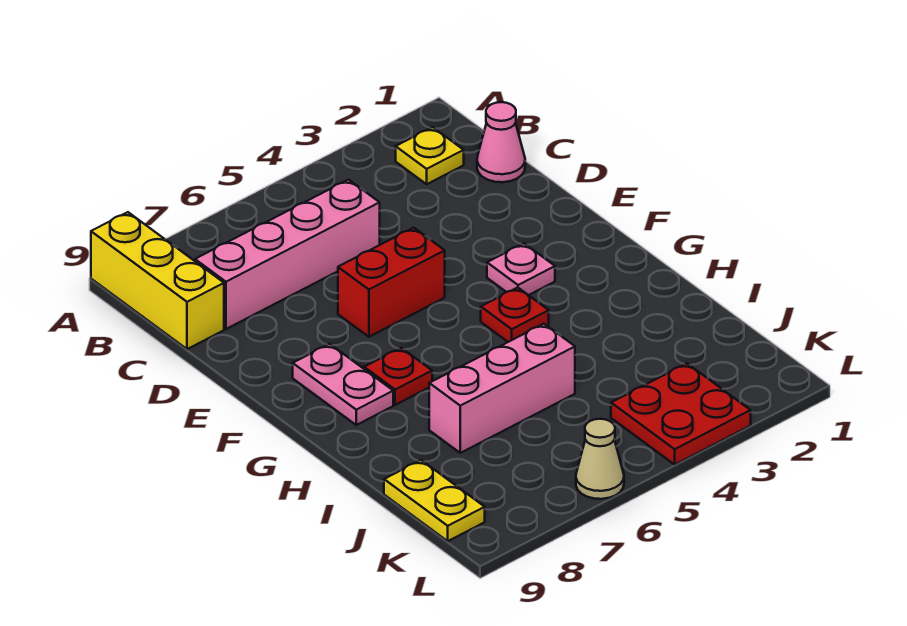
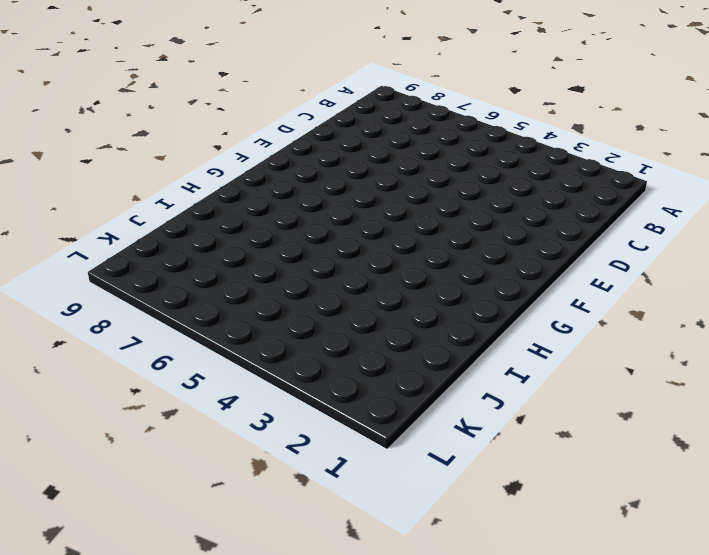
none -> yellow brick A9:C9 level 1
none -> yellow plate B2 level 1
none -> pink cone C1 level 1

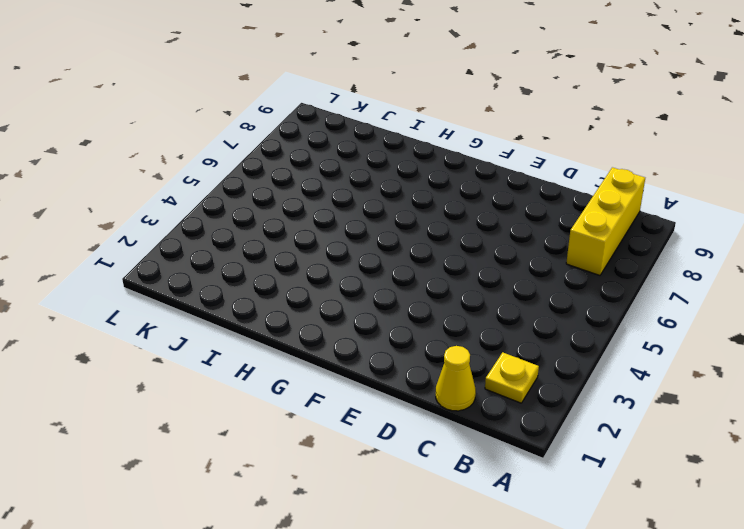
yellow brick B7:B9 level 1 -> yellow brick A9:C9 level 1
yellow cone C1 level 1 -> pink cone C1 level 1
none -> pink brick C5:C8 level 1
none -> red brick E5:E6 level 1
none -> pink plate F3 level 1

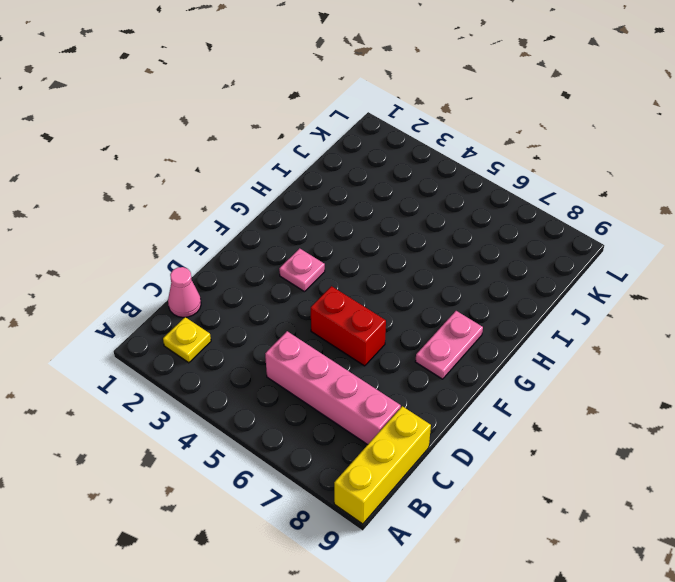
none -> red plate G4 level 1
none -> red plate G7 level 1
none -> pink brick I5:I7 level 1

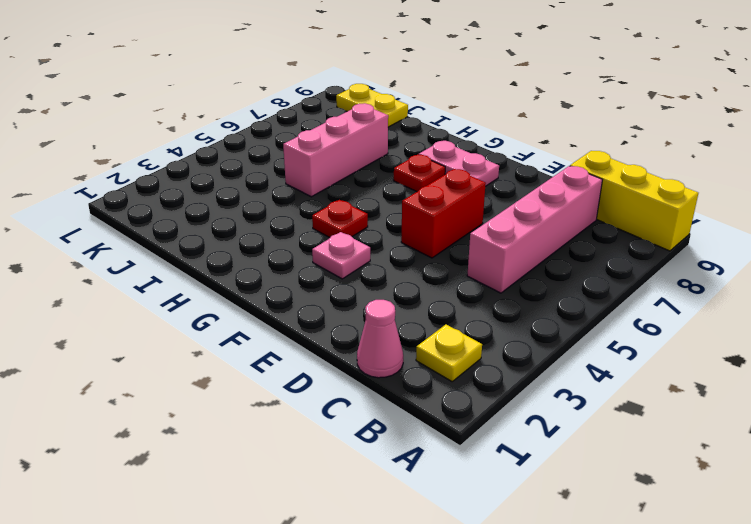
none -> red plate K3:L4 level 1
none -> tan cone L6 level 1

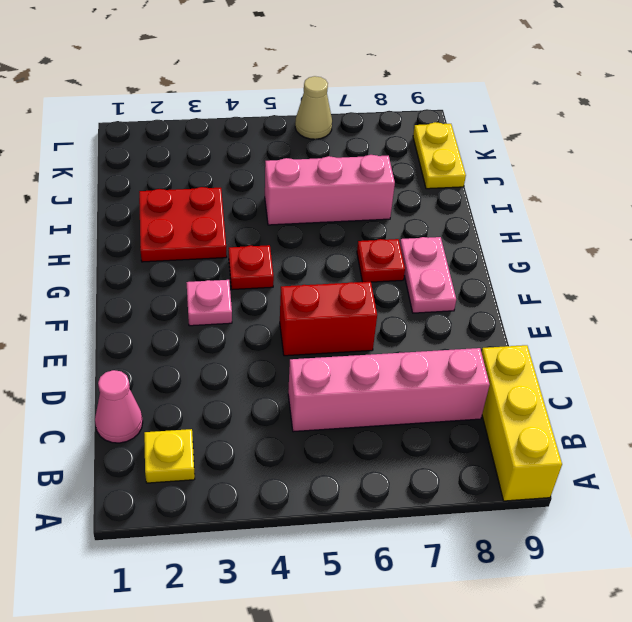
red plate H2:I3 level 1 -> red plate K3:L4 level 1

